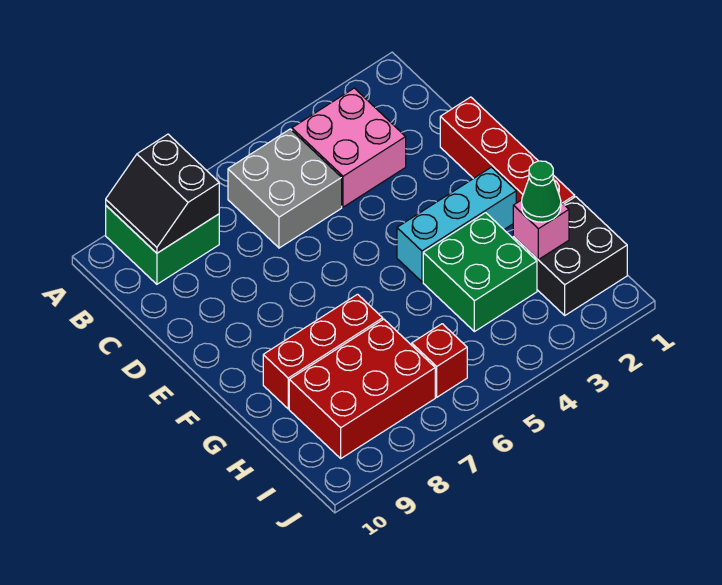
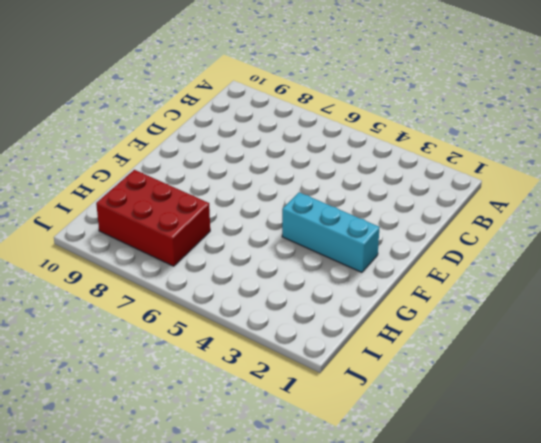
none -> green brick A8:B9 level 1
none -> pink brick B3:C4 level 1
none -> grey brick B5:C6 level 1

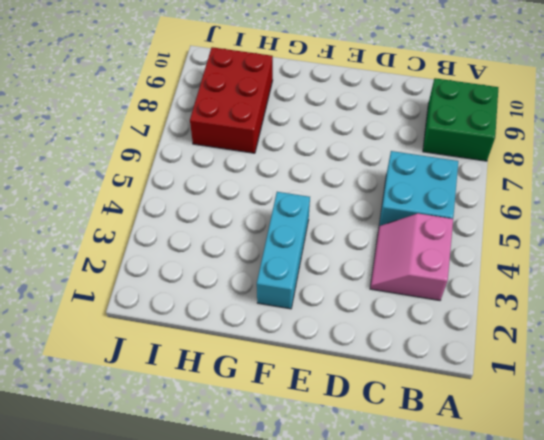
pink slope B3:C4 level 1 top B -> pink brick B3:C4 level 1
cyan brick B5:C6 level 1 -> grey brick B5:C6 level 1
none -> red brick D1:G1 level 1
none -> green brick G3:H4 level 1
none -> red brick G7:G9 level 1

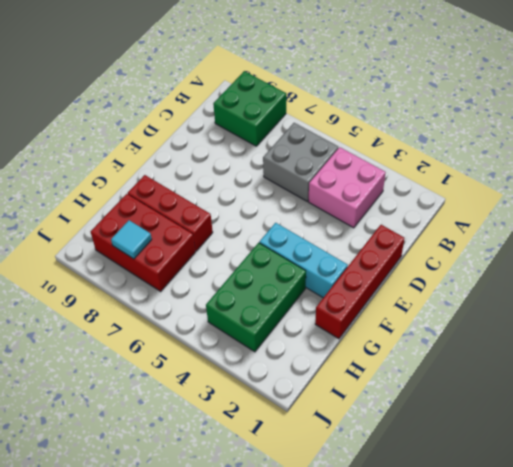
green brick G3:I4 level 1 -> green brick G3:H4 level 1
cyan tile I8 level 2 -> none
none -> black brick H1:I2 level 1
none -> red brick I6 level 1
none -> black slope A8:B9 level 2 top 8

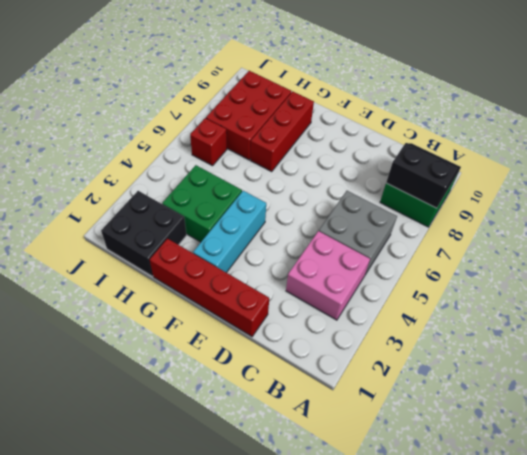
none -> pink brick H2 level 2
none -> green cone H2 level 3

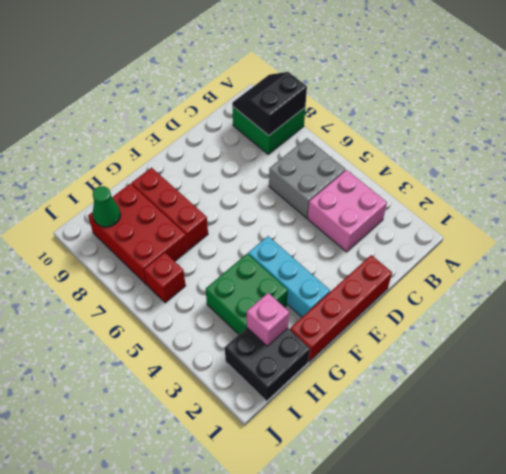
green cone I9 level 2 -> green cone H2 level 3

